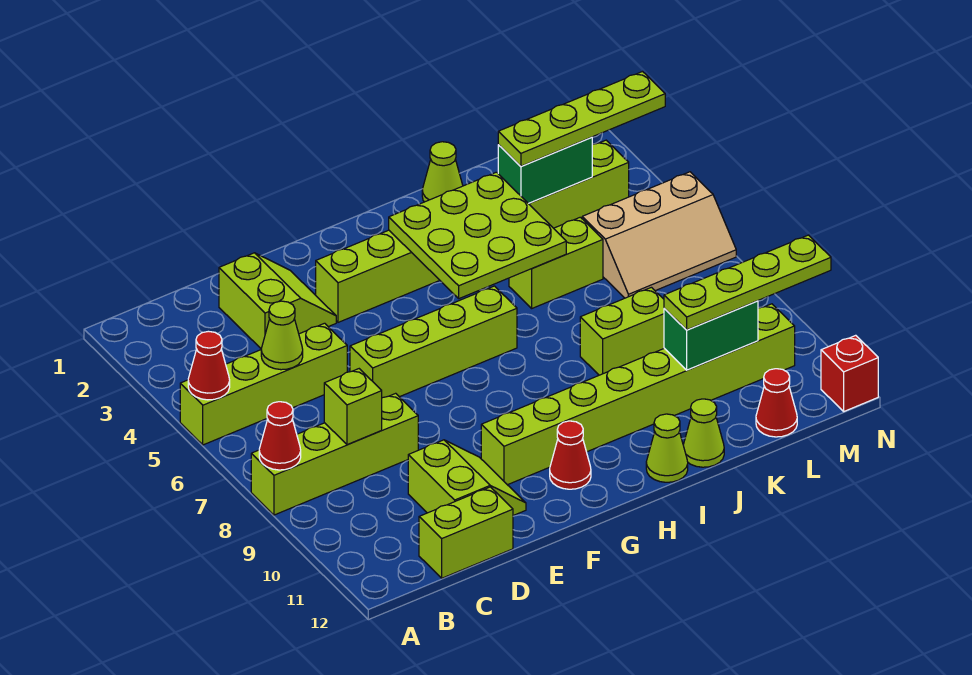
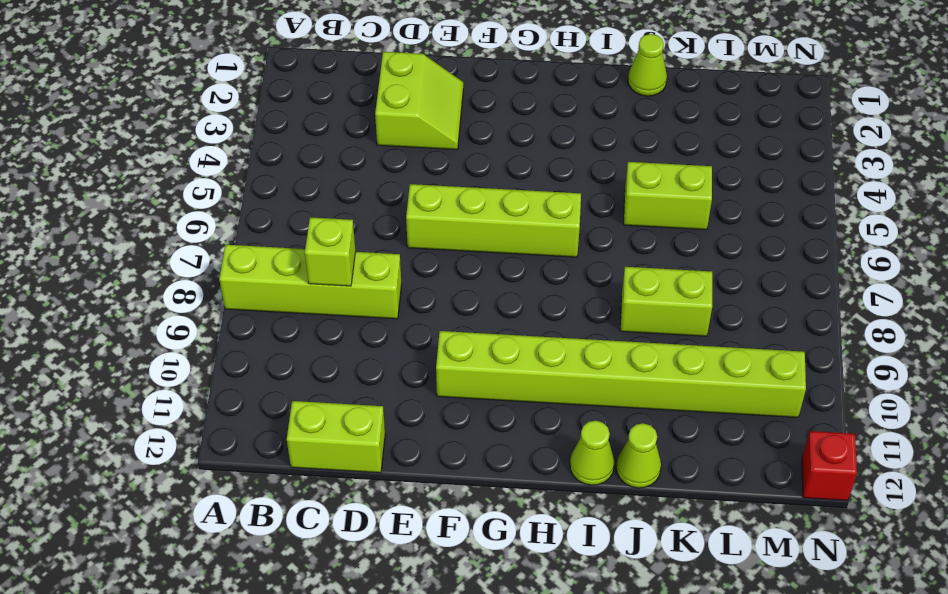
none -> lime brick A5:D5 level 1
none -> lime slope D10:E11 level 1 top D
none -> lime brick F3:M3 level 1

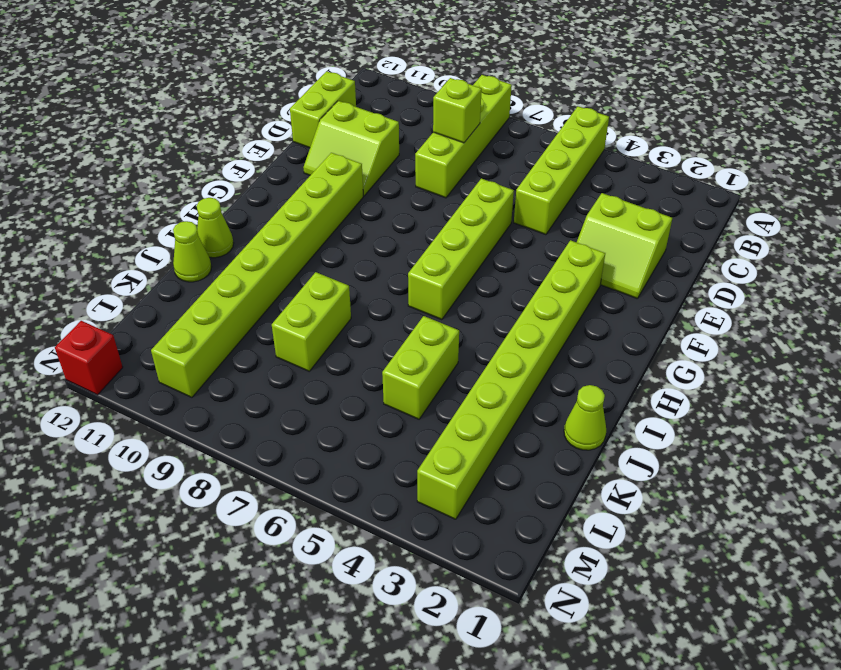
none -> red cone G11 level 1
none -> tan slope L5:N6 level 1 top 5
none -> red cone L12 level 1

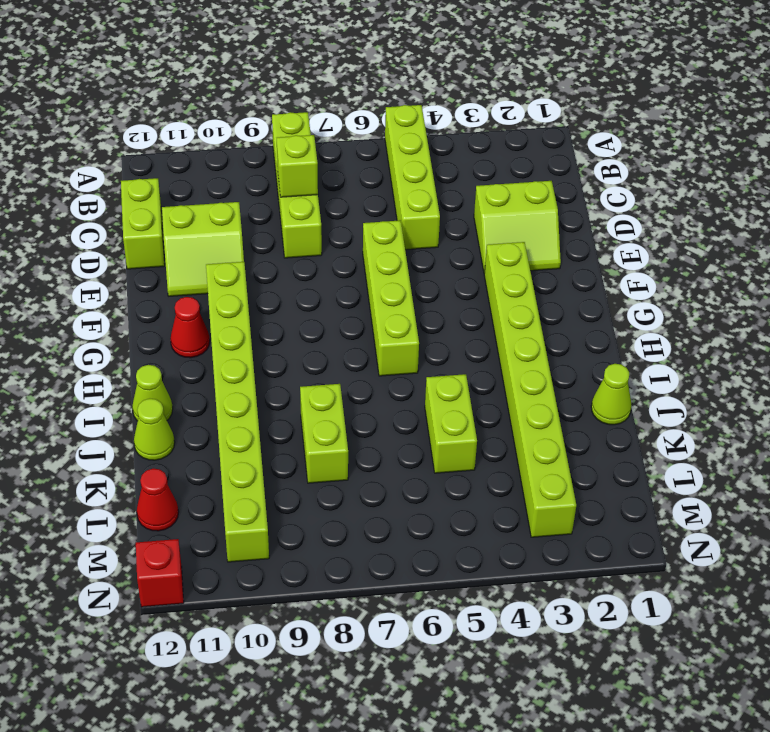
none -> tan slope L5:N6 level 1 top 5
none -> red cone A5 level 2
none -> red cone A8 level 2

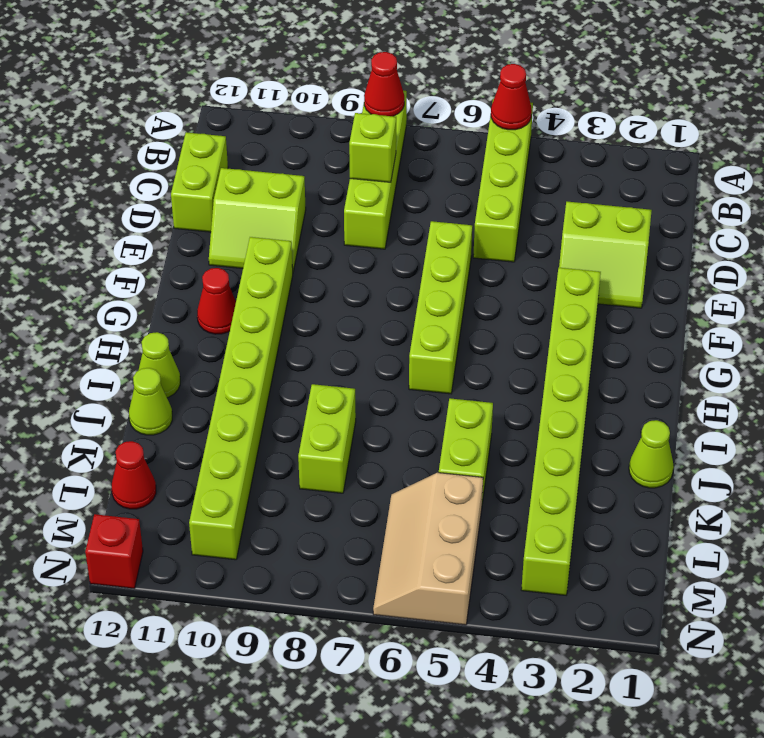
none -> lime cone C5 level 2
none -> lime plate H3:J5 level 2
none -> green brick K3:L3 level 2

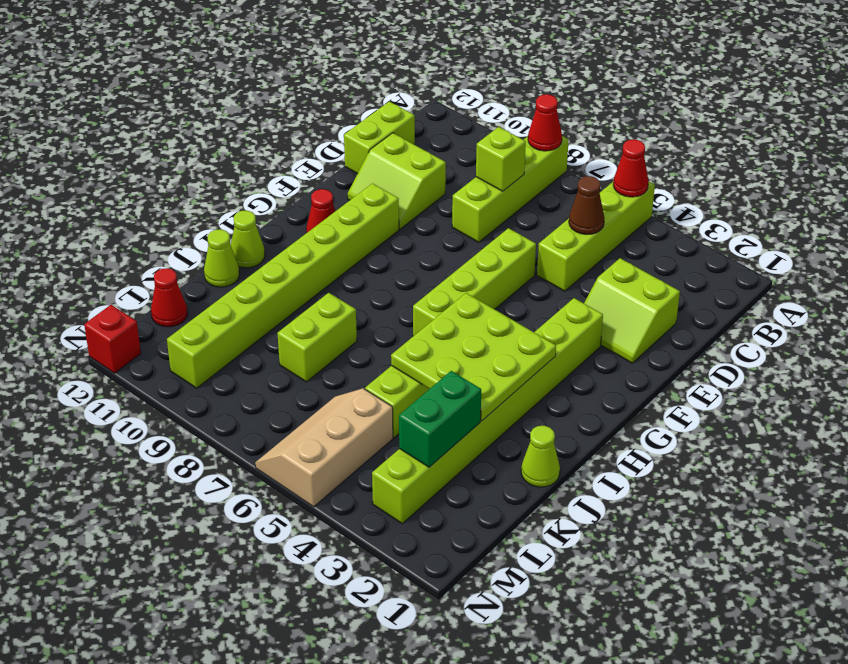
brown cone C5 level 2 -> lime cone C5 level 2
none -> green brick K10:L10 level 2
none -> lime plate K3:N3 level 3
none -> lime plate K10:N10 level 3

